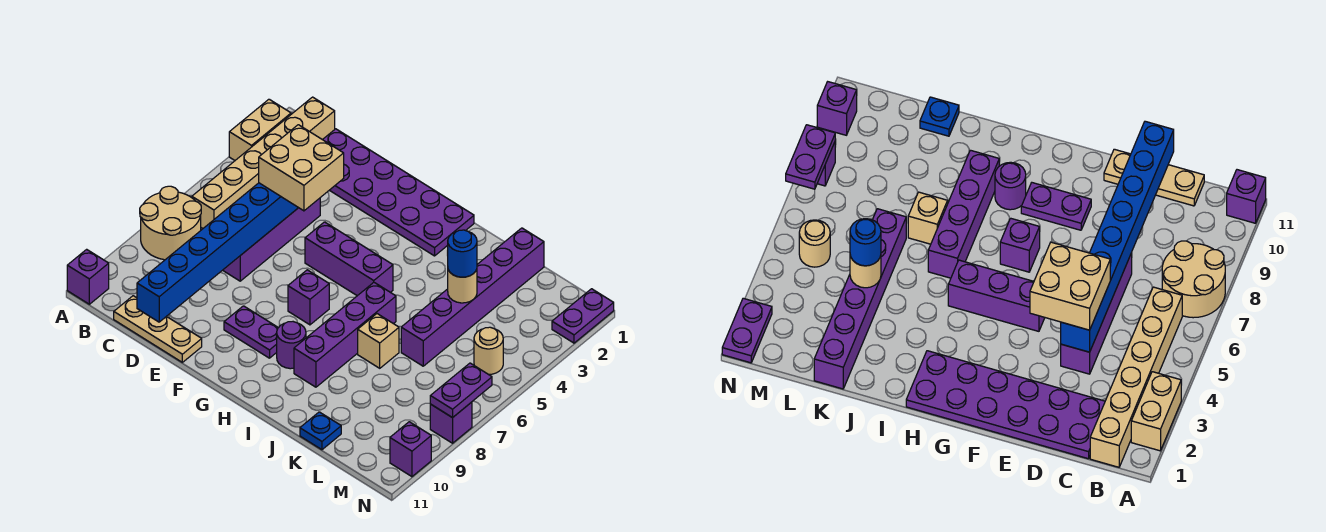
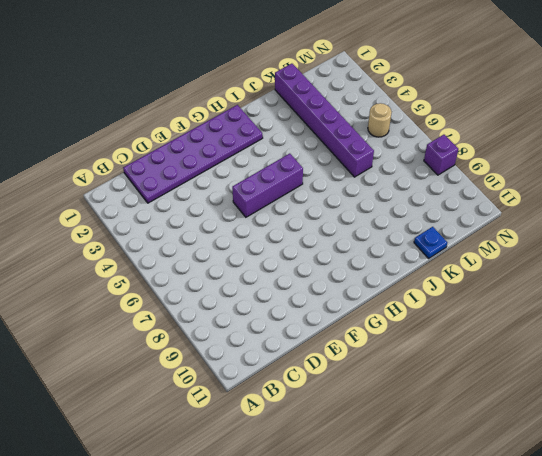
none -> tan brick A2:A3 level 1
none -> tan round brick A7:B8 level 1
none -> purple brick A11 level 1

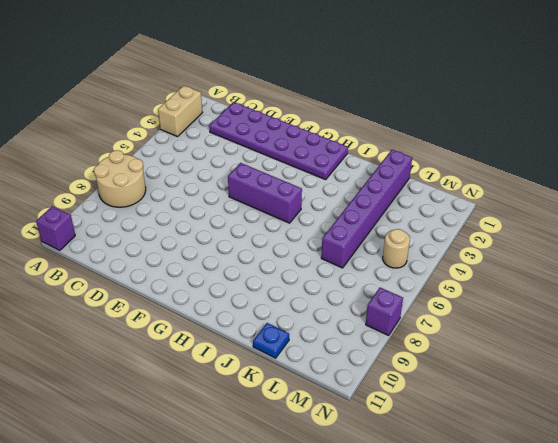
none -> tan brick B1:B6 level 1
none -> tan plate C11:E11 level 1
none -> purple brick D4:D7 level 1

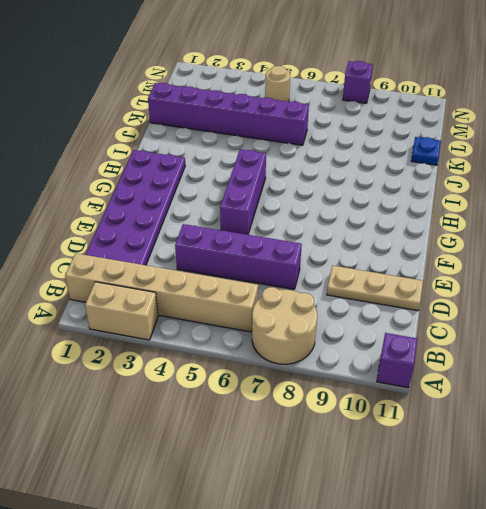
tan plate D9:D11 level 1 -> tan plate C11:E11 level 1
none -> purple plate F9:G9 level 1
none -> purple brick G7 level 1
none -> purple round brick H9 level 1

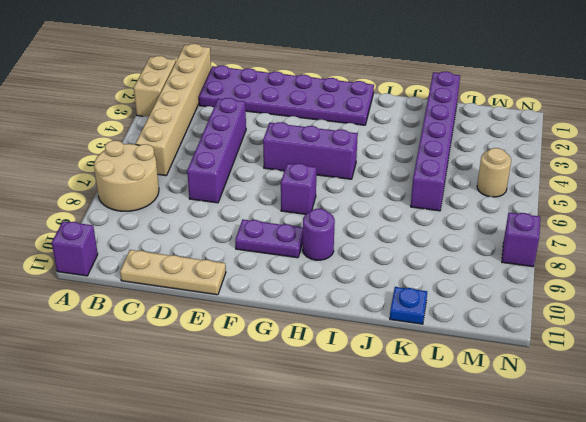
none -> purple brick I6:I9 level 1
none -> tan brick J7 level 1
none -> purple plate N1:N2 level 1

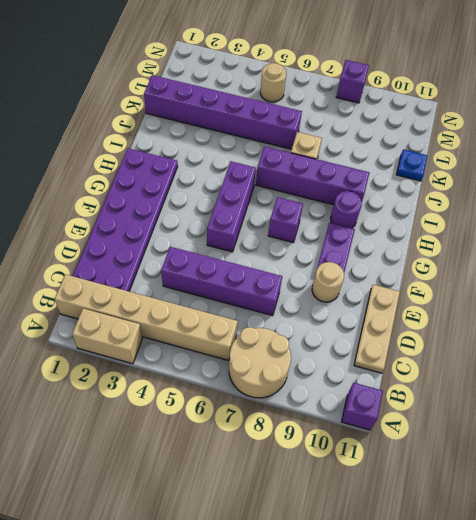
tan round brick E9 level 1 -> tan round brick K4 level 2
none -> purple plate N1:N2 level 1
none -> purple brick N10 level 1
none -> blue brick D4:D11 level 2

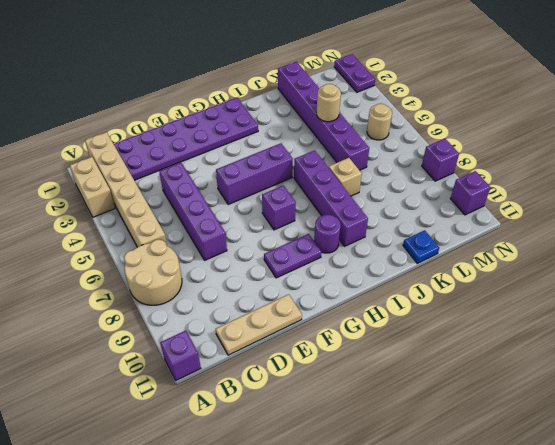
none -> blue brick D4:D11 level 2
none -> purple plate N7:N8 level 2
none -> tan brick D4:E5 level 3

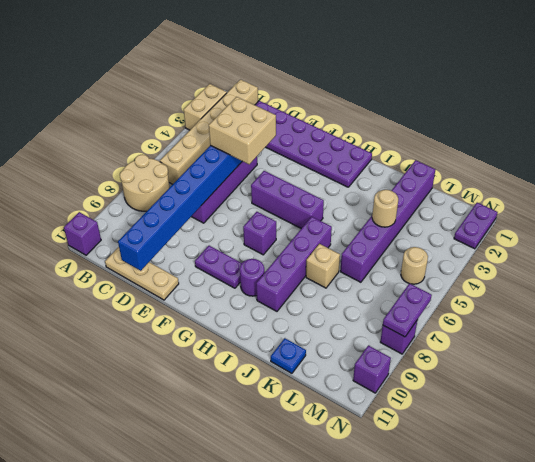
none -> blue round brick K4 level 3

